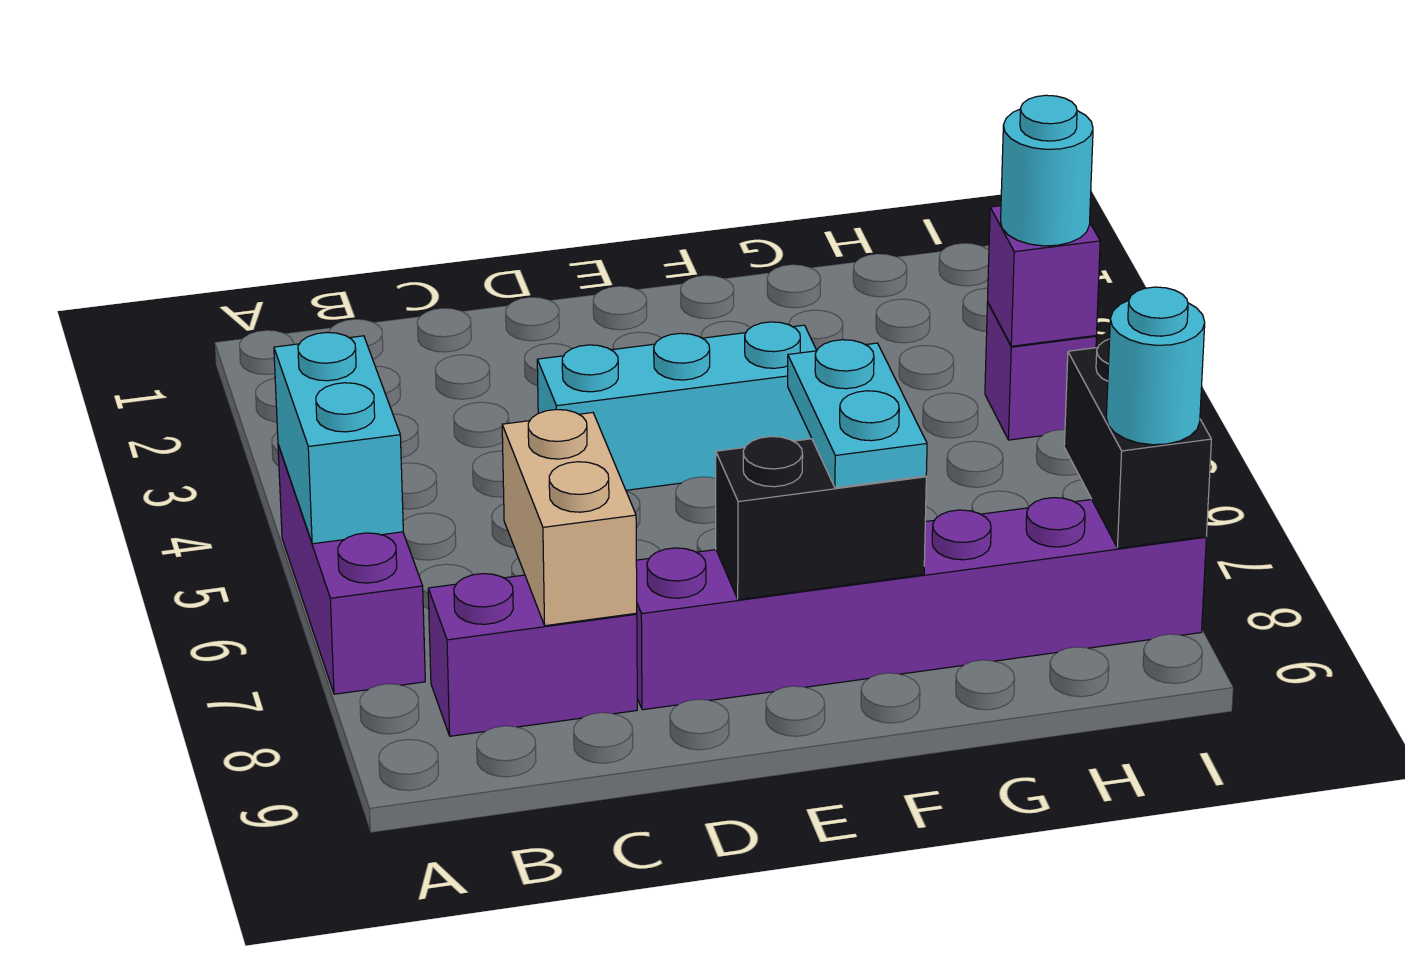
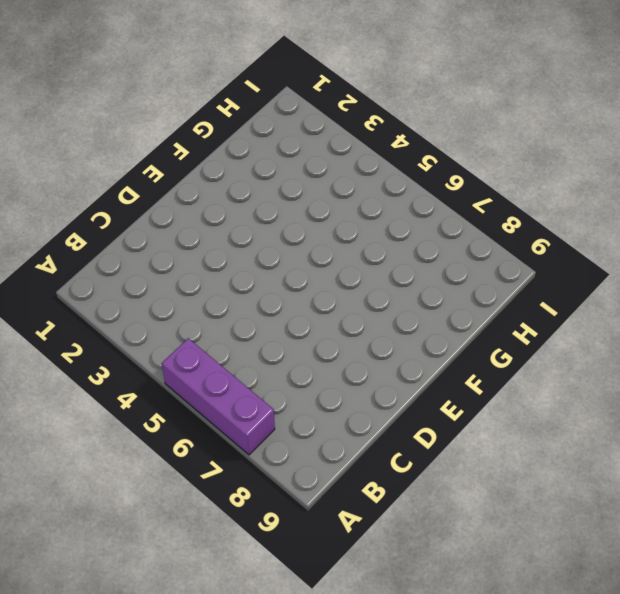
none -> purple brick B8:C8 level 1
none -> cyan brick D4:F4 level 1
none -> purple brick D8:I8 level 1

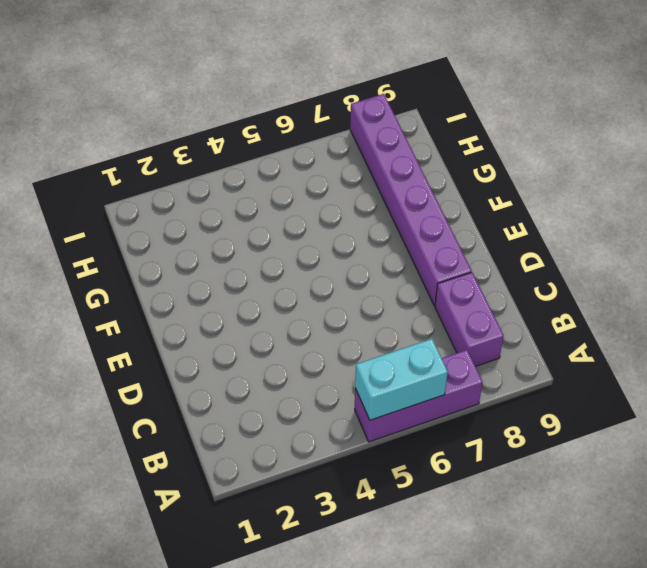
none -> cyan brick D4:F4 level 1
none -> purple brick I4 level 1
none -> tan brick C7:C8 level 2

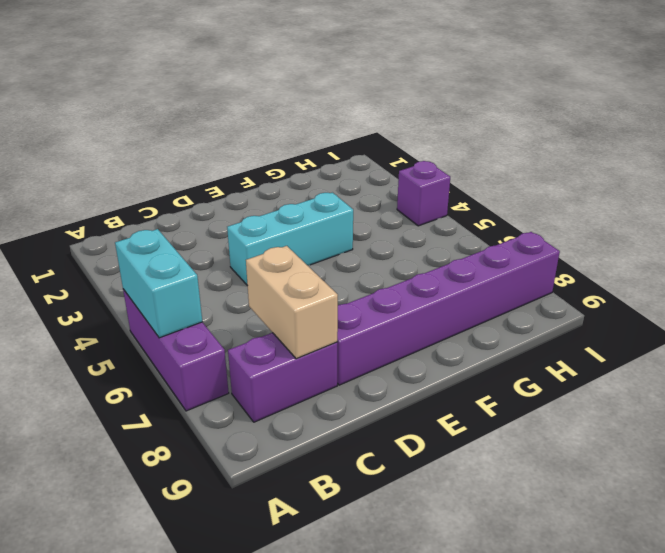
none -> black brick E8:F8 level 2
none -> purple brick I4 level 2
none -> black brick I7:I8 level 2

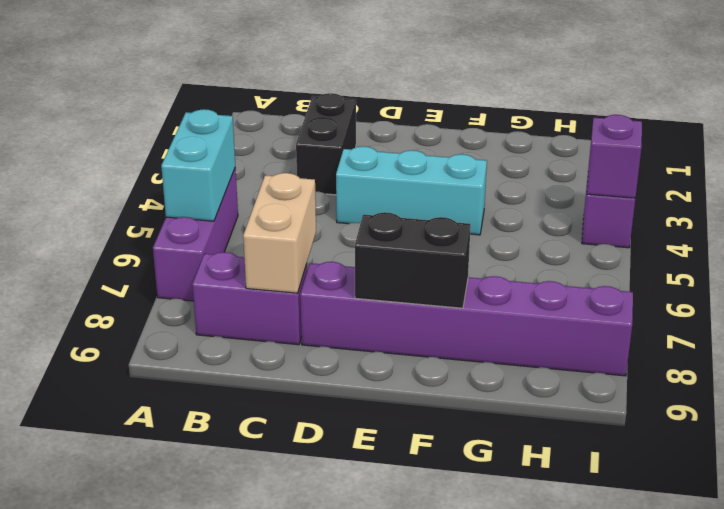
black brick C2:C3 level 1 -> black brick I7:I8 level 2
none -> cyan plate F7:F8 level 3
none -> cyan round brick I4 level 3
none -> cyan round brick I8 level 3

